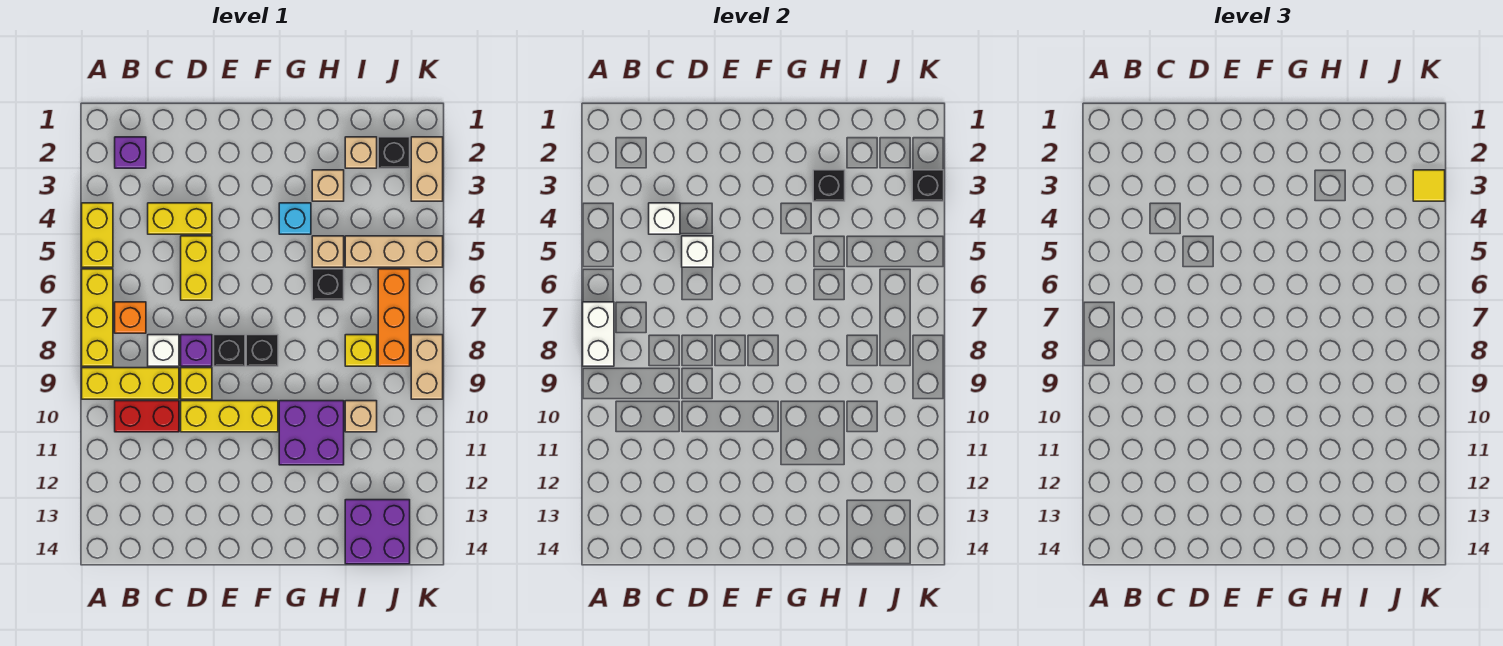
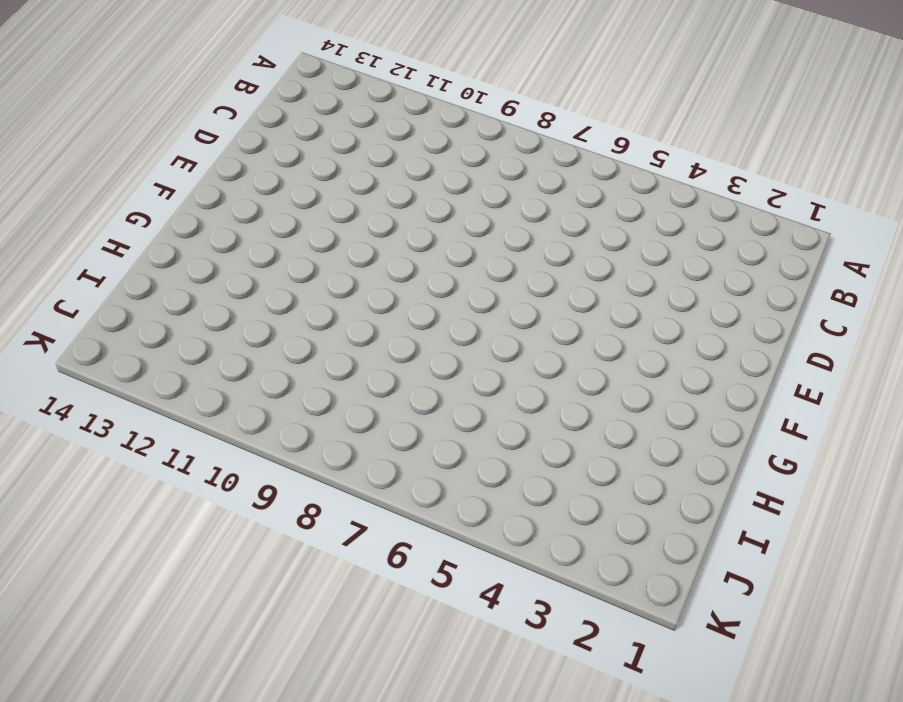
none -> yellow brick A4:A5 level 1
none -> yellow brick A6:A8 level 1
none -> yellow brick A9:C9 level 1
none -> purple brick B2 level 1

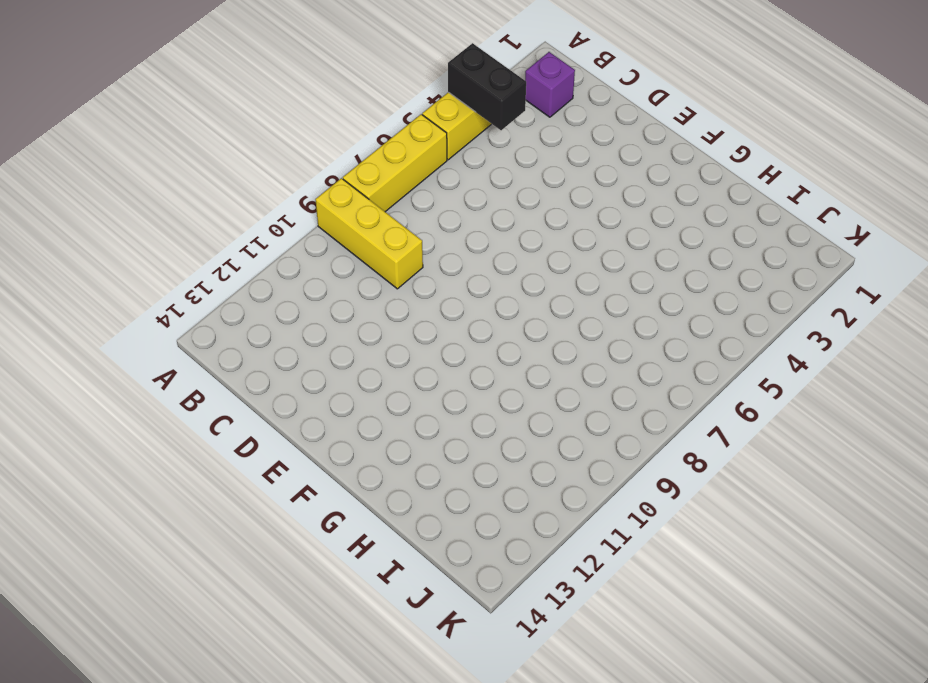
black brick A4:B4 level 2 -> none
none -> orange brick B7 level 1
none -> red brick B10:C10 level 1
none -> yellow brick C4:D4 level 1
none -> white brick C8 level 1

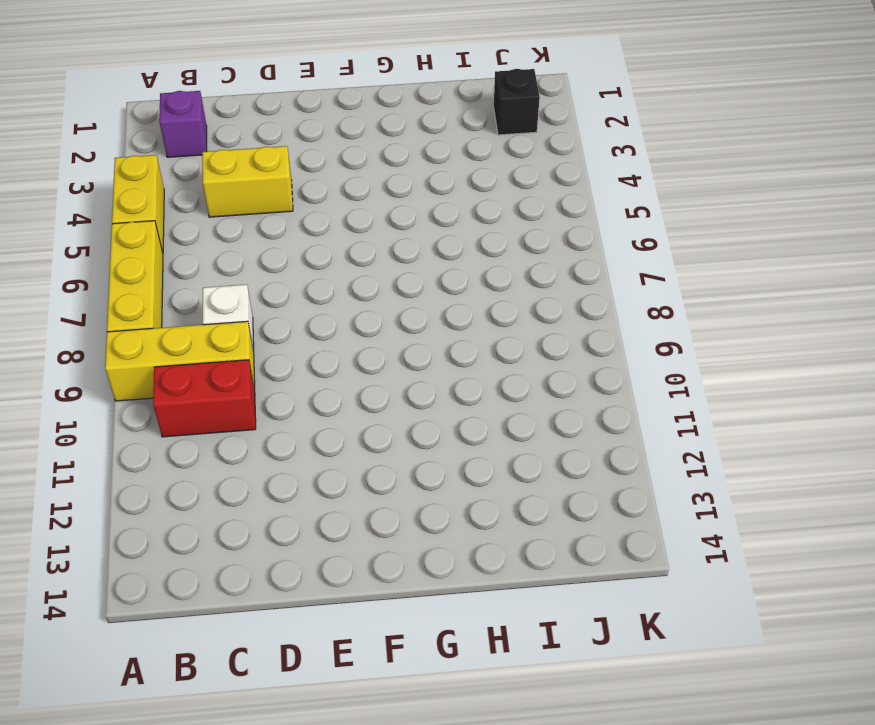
none -> orange brick B7 level 1
none -> yellow brick D5:D6 level 1
none -> purple brick D8 level 1
none -> yellow brick D9 level 1

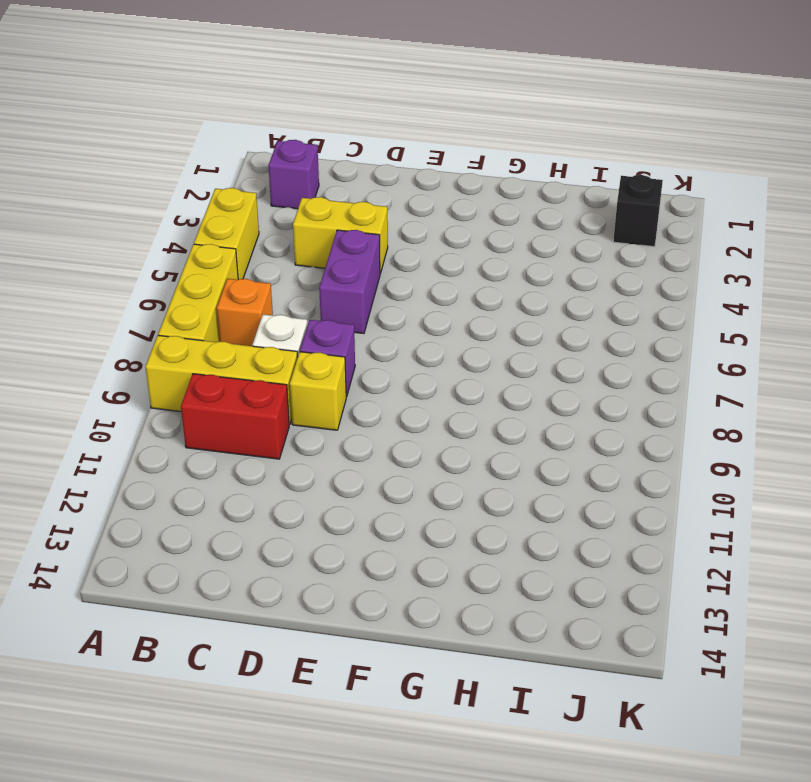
purple brick D5:D6 level 1 -> yellow brick D5:D6 level 1
none -> yellow brick D10:F10 level 1
none -> black brick E8 level 1
none -> black brick F8 level 1
none -> cyan brick G4 level 1

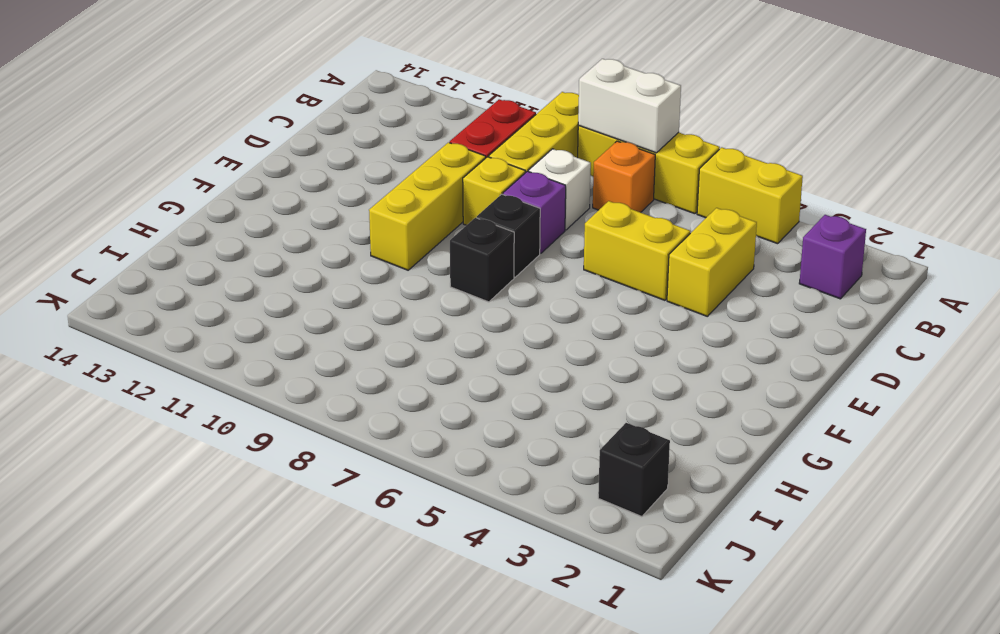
none -> cyan brick G4 level 1
none -> purple brick G10:H11 level 1
none -> tan brick H3 level 1
none -> tan brick H5 level 1

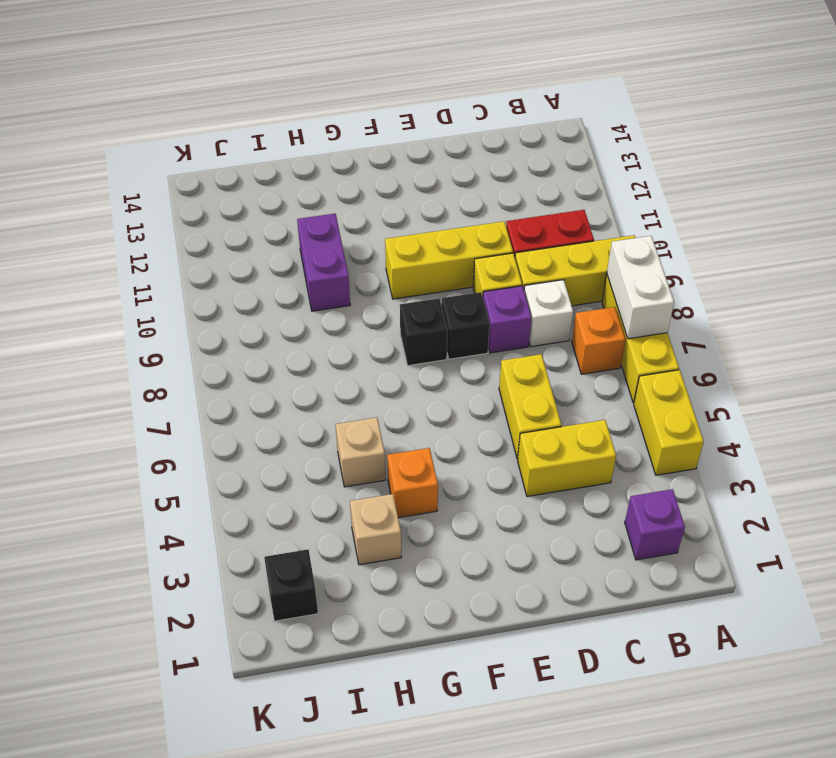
orange brick G4 level 1 -> cyan brick G4 level 1
purple brick H10:H11 level 1 -> purple brick G10:H11 level 1
none -> black brick H6 level 1
none -> tan brick I2 level 1
none -> tan brick I5:K5 level 1
none -> yellow brick I8 level 1

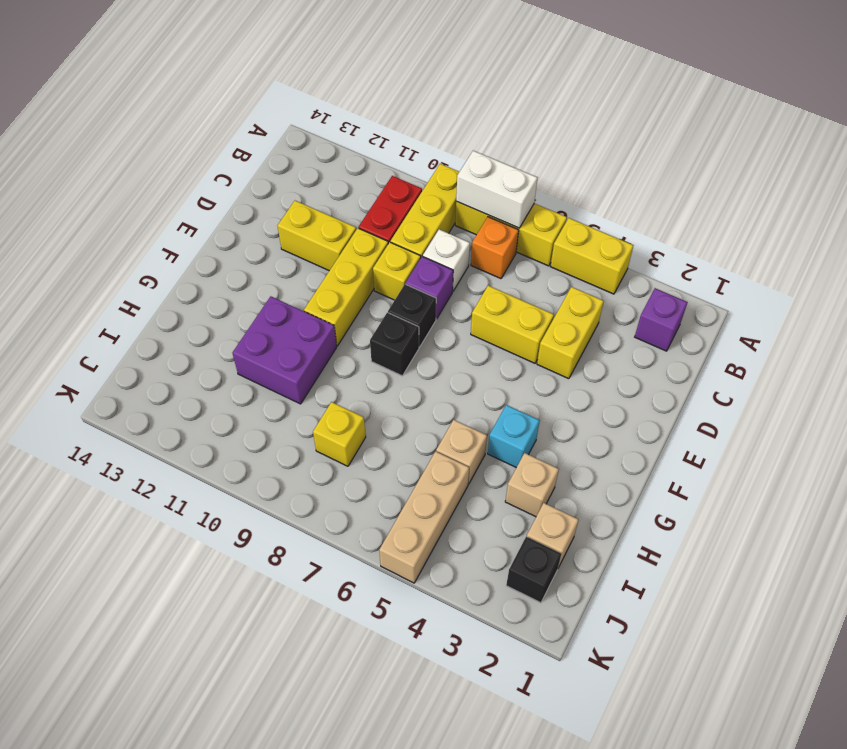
yellow brick D11:D12 level 1 -> none
none -> black brick H6 level 1
none -> tan brick I10 level 1
none -> purple brick I13:J14 level 1
none -> orange brick J6:J8 level 1

